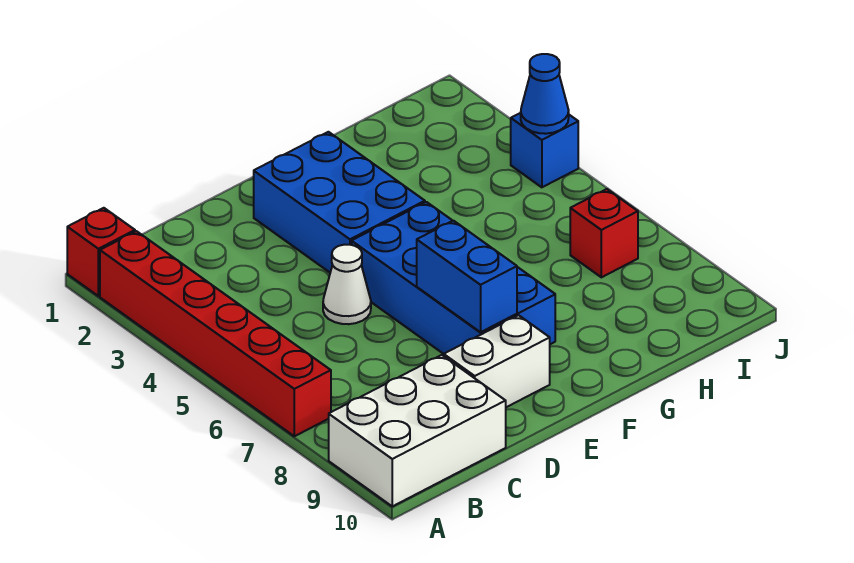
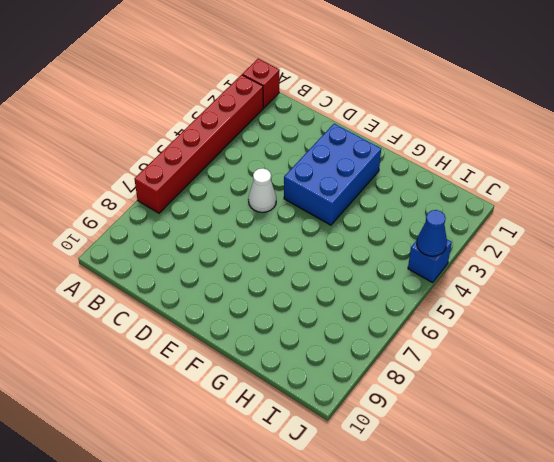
none -> white brick A9:C10 level 1
none -> white brick D9:E9 level 1

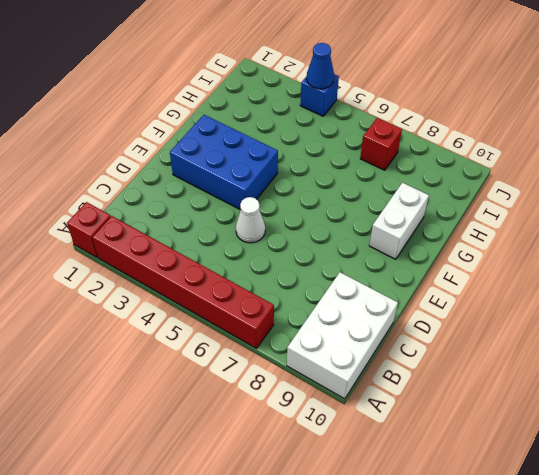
white brick F9:G9 level 1 -> white brick D9:E9 level 1
none -> blue brick E5:F8 level 1
none -> blue brick E7:E8 level 2

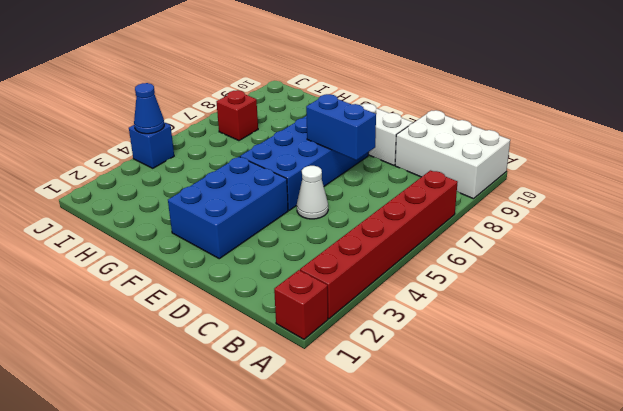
blue brick D7:E7 level 2 -> blue brick E7:E8 level 2

